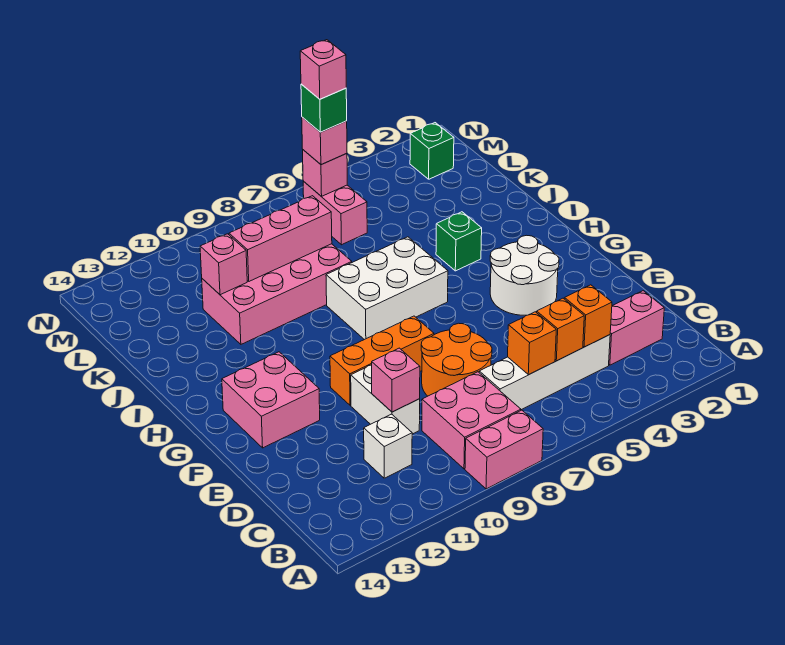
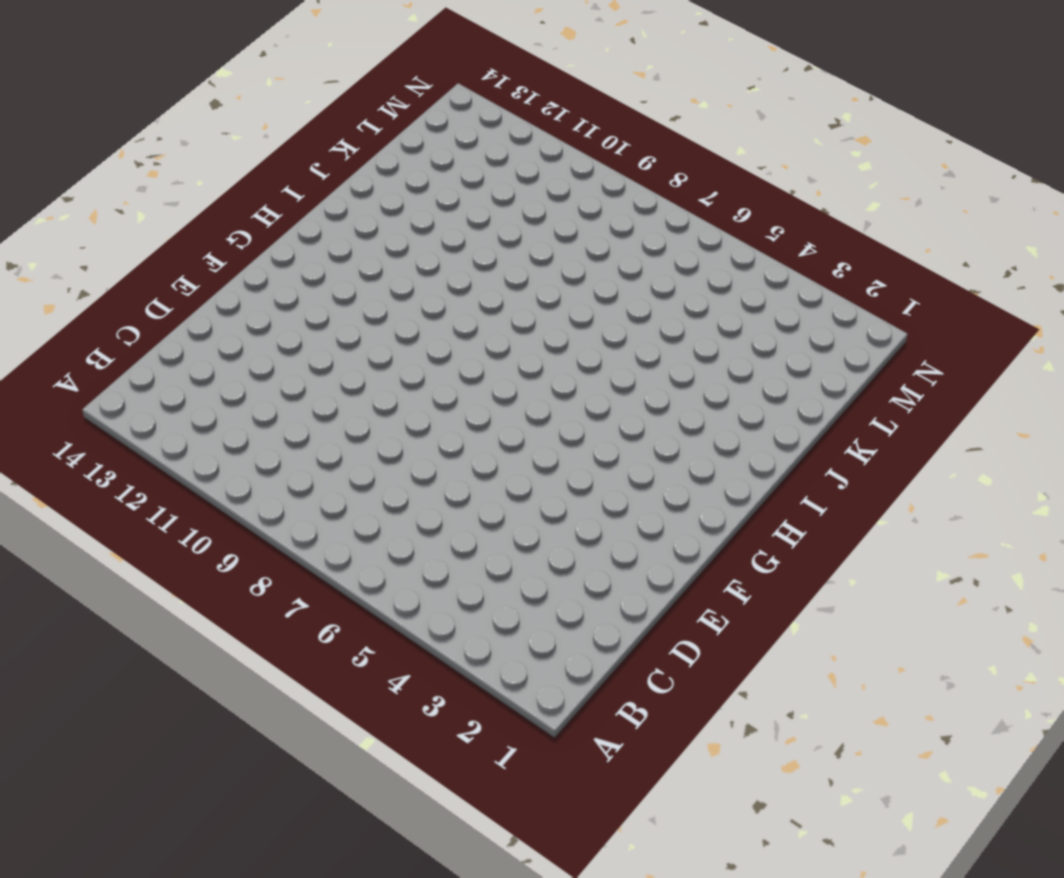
none -> pink brick A8:A9 level 1
none -> pink brick B8:C9 level 1
none -> pink brick C2:C3 level 1

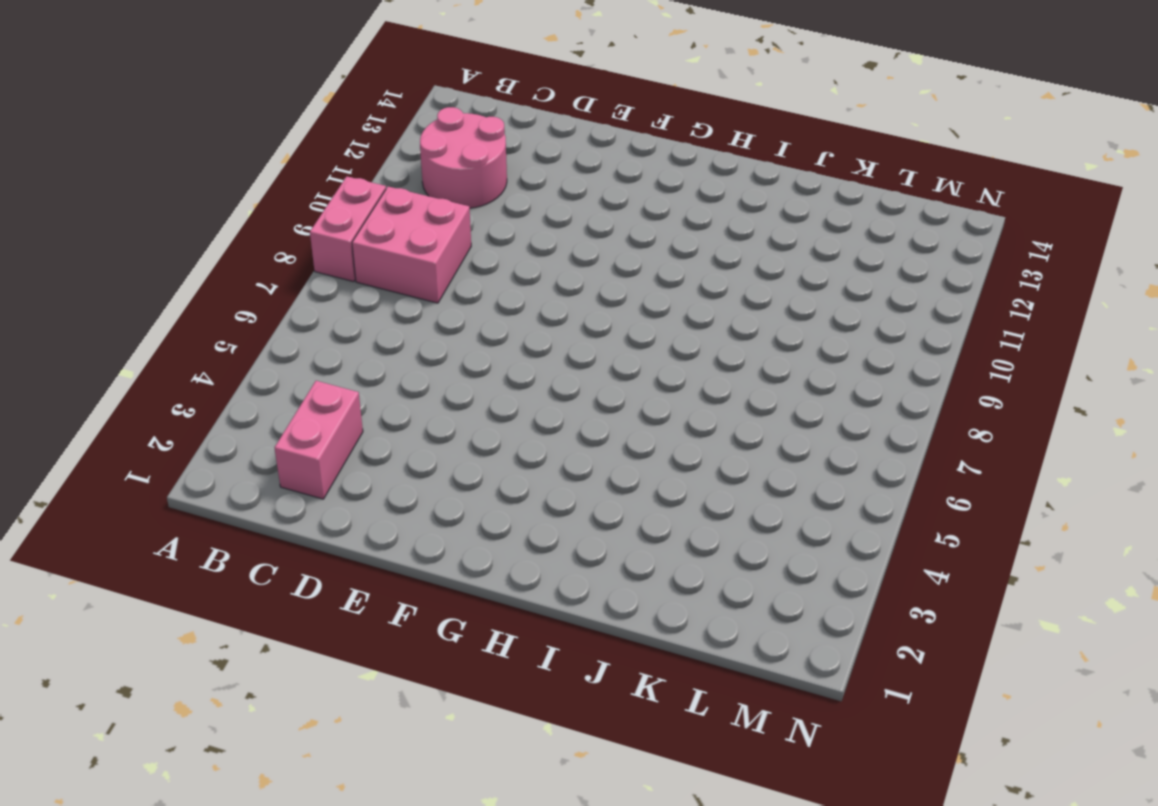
pink round brick B11:C12 level 1 -> white brick C11 level 1
none -> white brick C4:C7 level 1
none -> orange round brick D7:E8 level 1
none -> white brick D10:E10 level 1

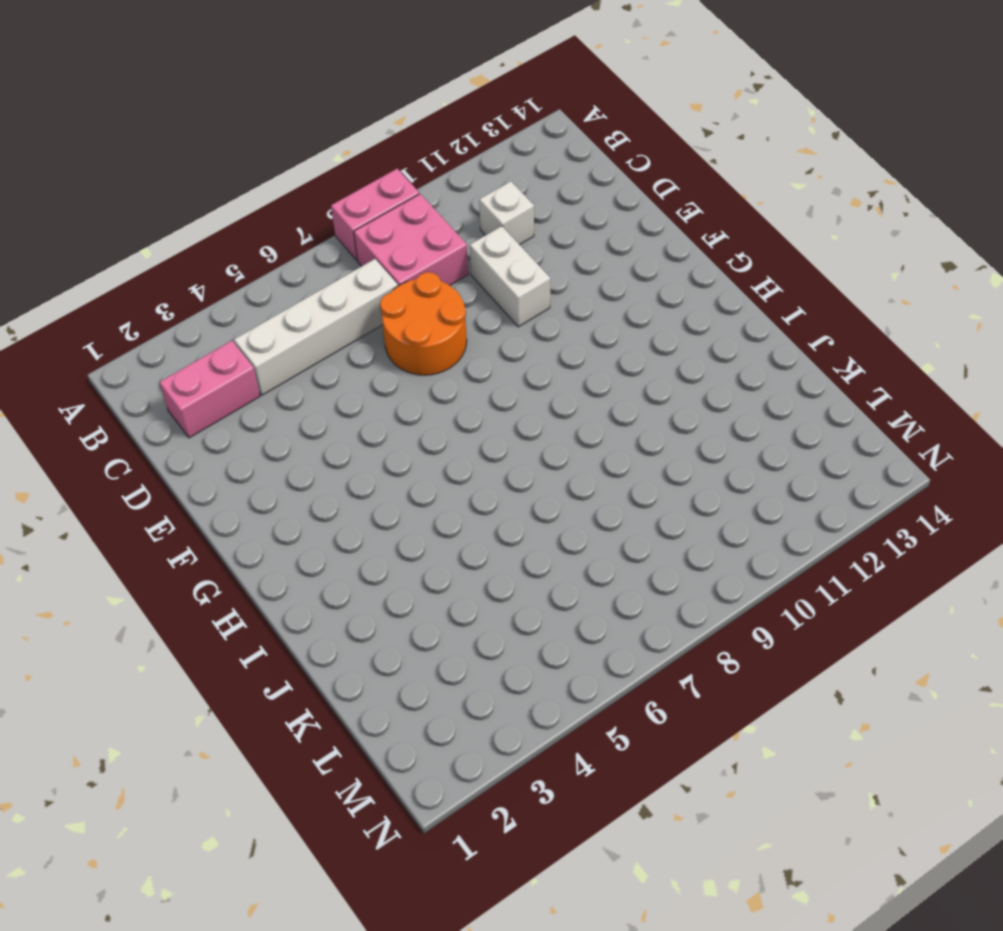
none -> white round brick F3:G4 level 1
none -> orange brick F8:F10 level 1
none -> pink brick F12:G13 level 1

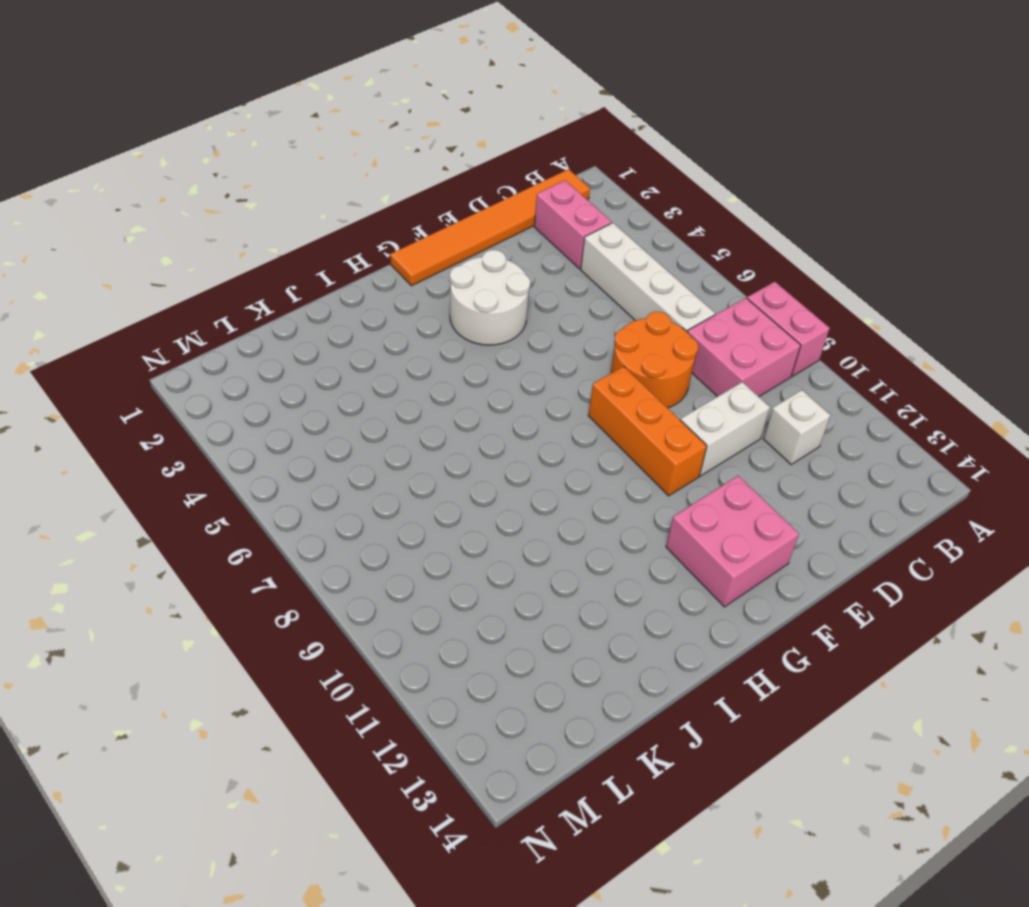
orange tile B1:G1 level 1 -> none
none -> white brick H6:I8 level 1
none -> green brick I4 level 1
none -> pink brick J8:K11 level 1

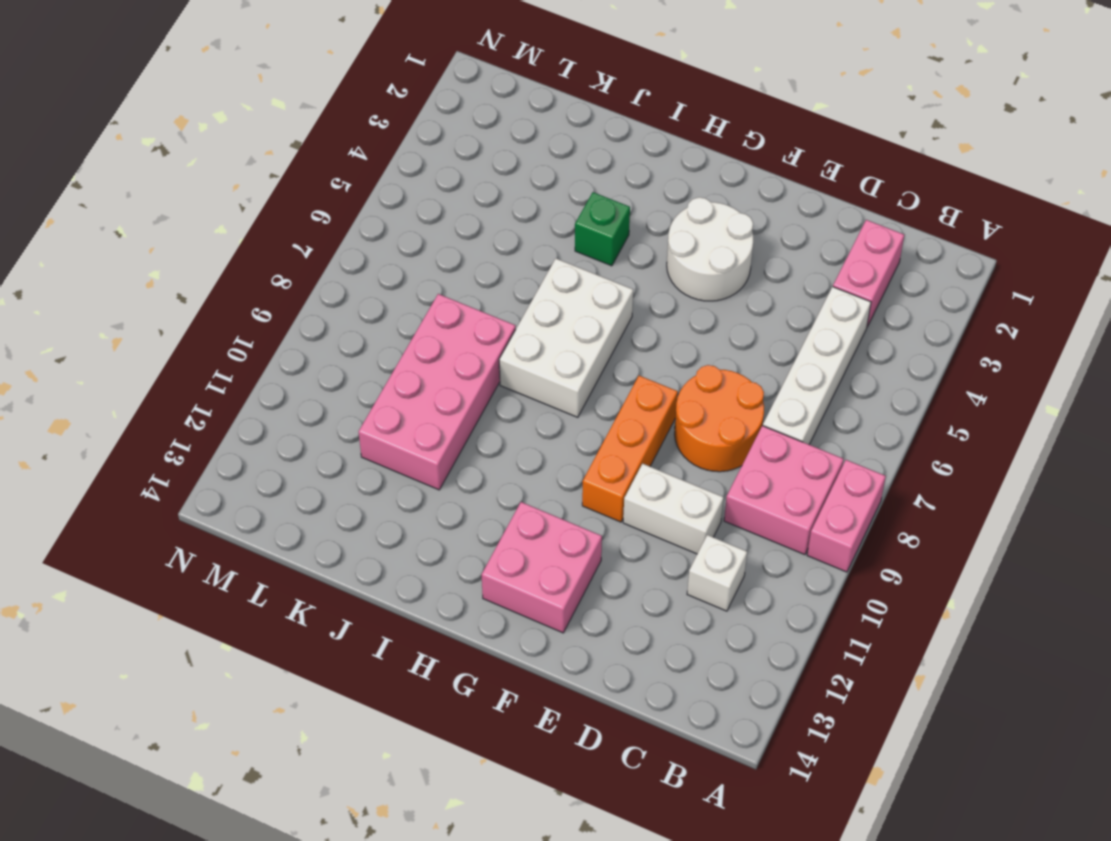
none -> pink brick L6:M6 level 1
none -> green brick M2 level 1
none -> orange brick C4 level 2

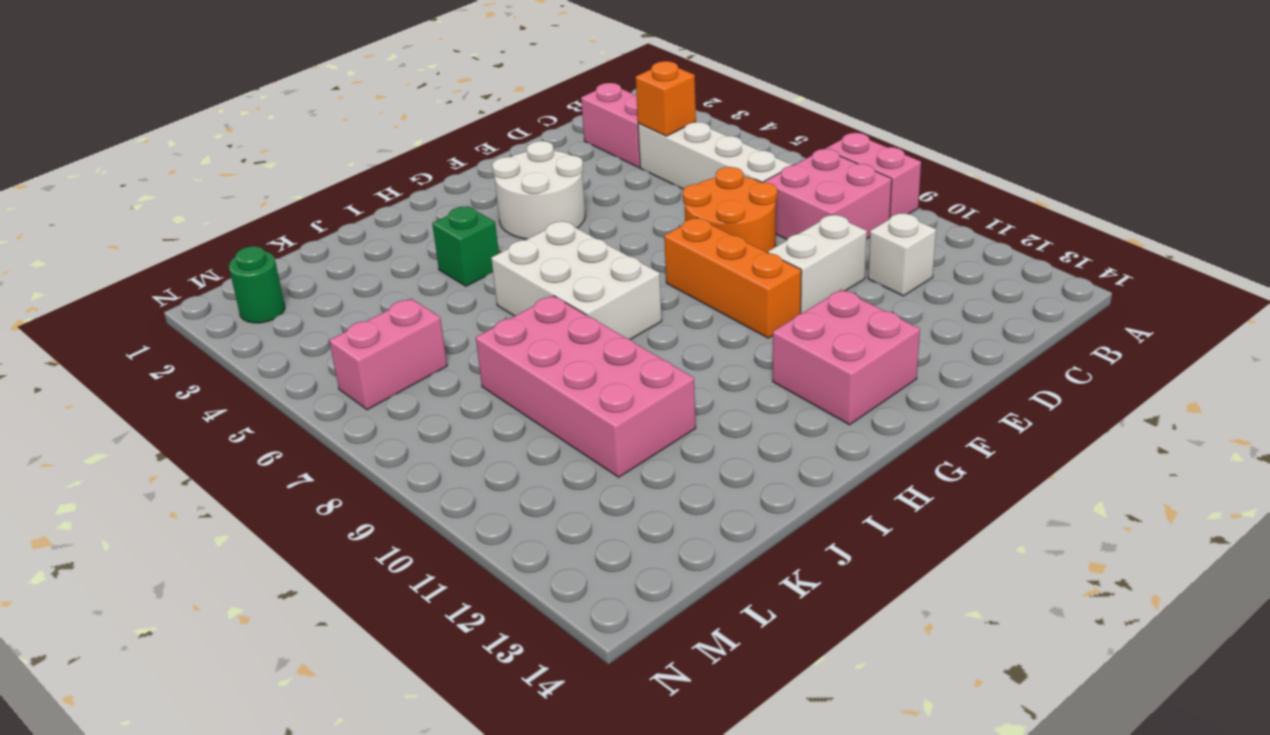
green round brick M2 level 1 -> green brick M2 level 1
none -> orange brick C5 level 2
none -> orange brick C6 level 2
none -> pink brick D10 level 2

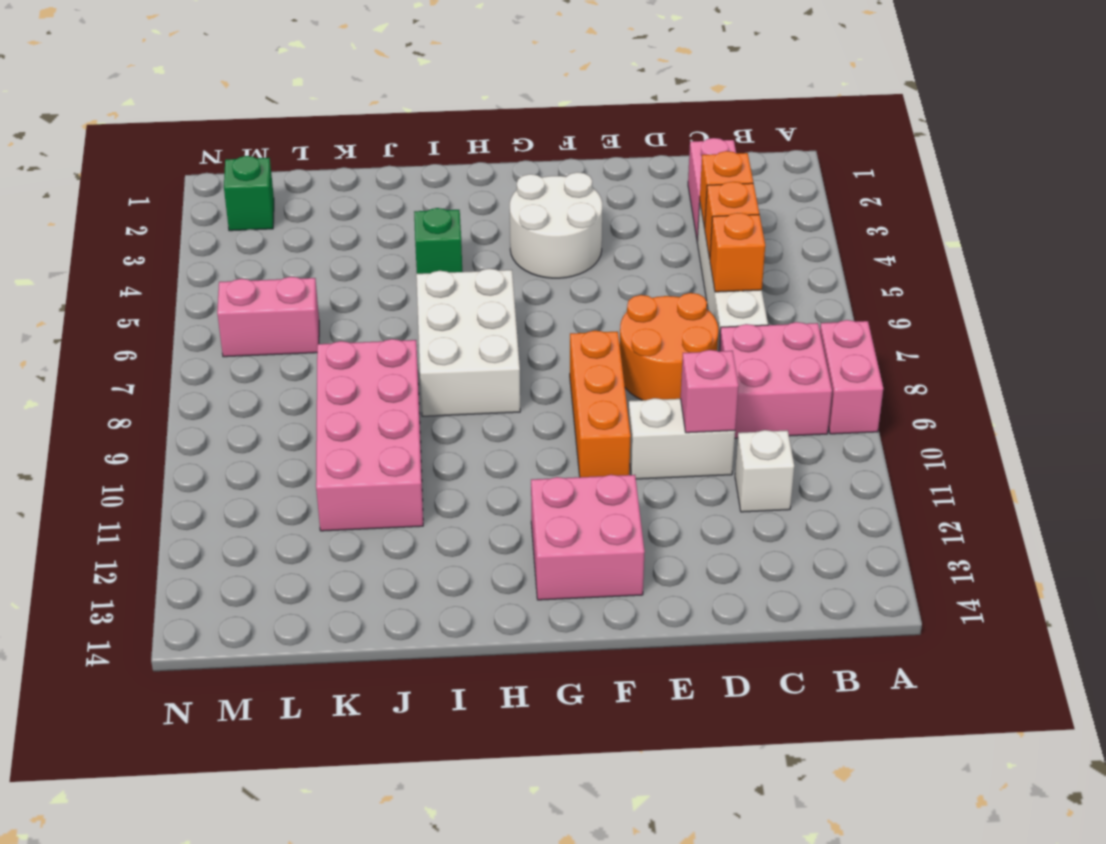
none -> pink brick K8:K10 level 2
none -> pink brick K11 level 2
none -> pink brick M6 level 2

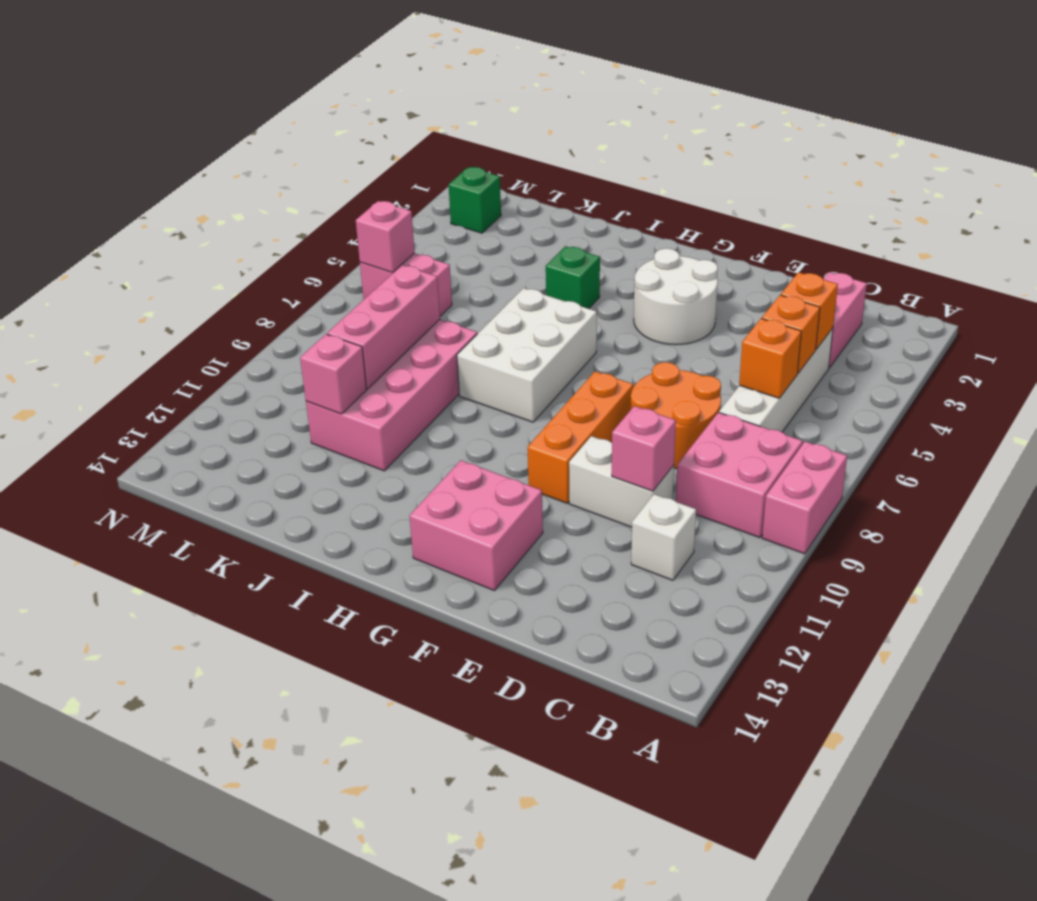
none -> pink brick M6 level 3
none -> green brick M6 level 4
none -> pink brick M6 level 5

